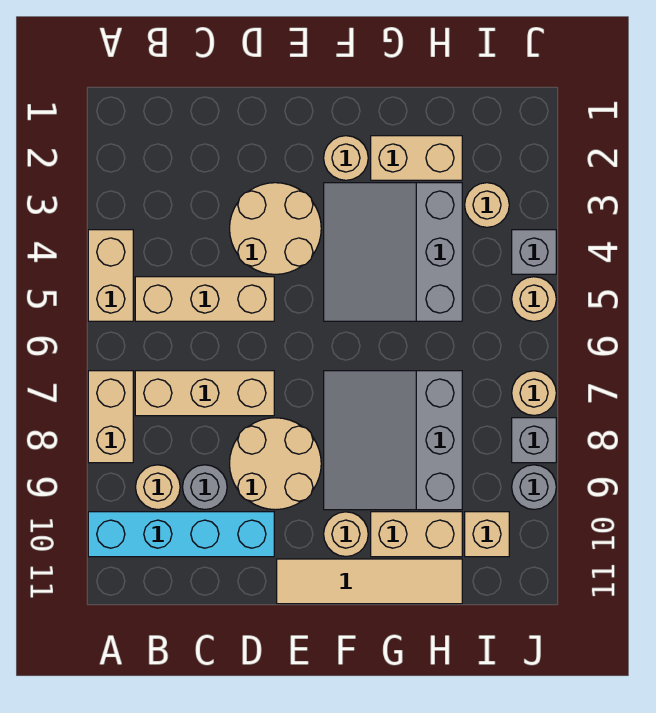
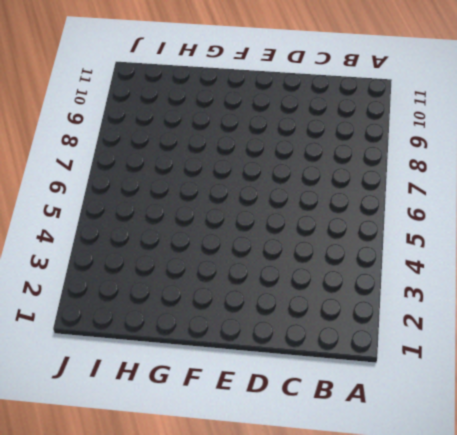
none -> tan brick A4:A5 level 1
none -> tan brick A7:A8 level 1
none -> cyan brick A10:D10 level 1

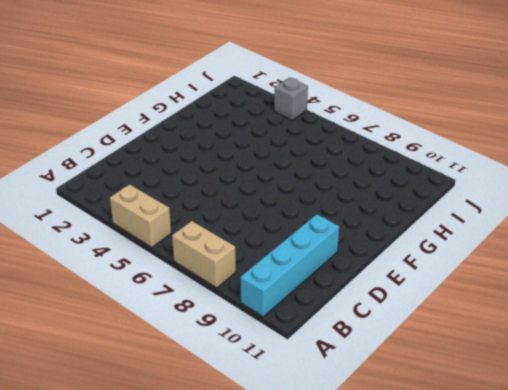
none -> tan brick B5:D5 level 1
none -> tan brick B7:D7 level 1
none -> tan round brick B9 level 1

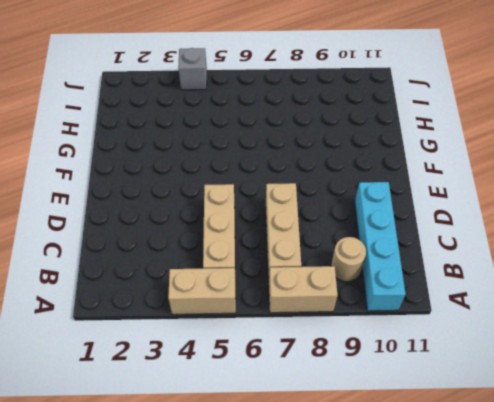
none -> grey round brick C9 level 1
none -> tan round brick D3:E4 level 1
none -> tan round brick D8:E9 level 1

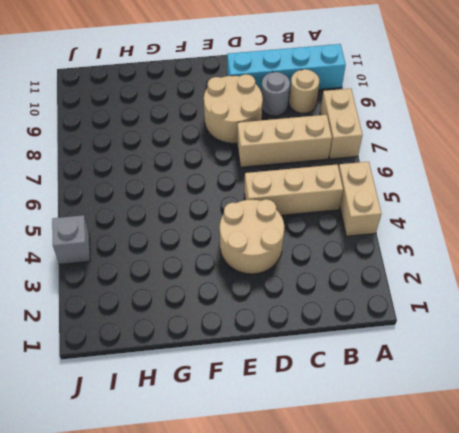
none -> tan tile E11:H11 level 1
none -> tan round brick F2 level 1
none -> grey slope F3:H5 level 1 top H

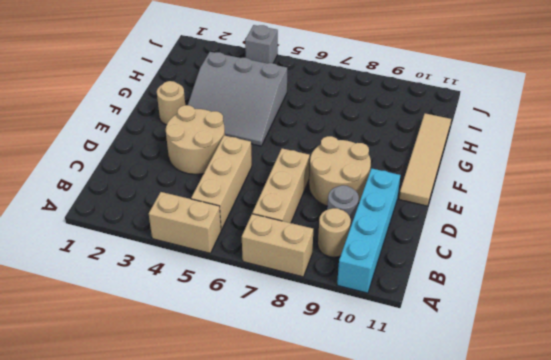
none -> grey slope F7:H9 level 1 top H
none -> tan round brick F10 level 1
none -> tan brick G2:H2 level 1

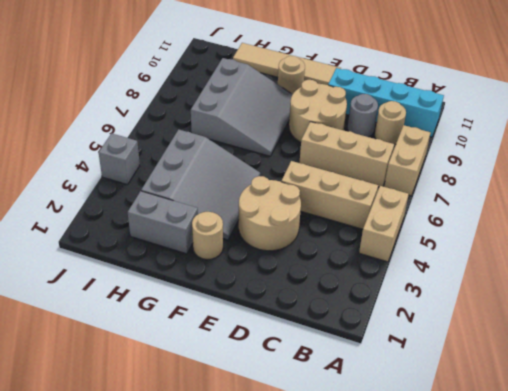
grey brick G2:H2 level 1 -> tan brick G2:H2 level 1
none -> tan brick G10:H10 level 1
none -> tan round brick I3 level 1
none -> tan brick I10 level 1

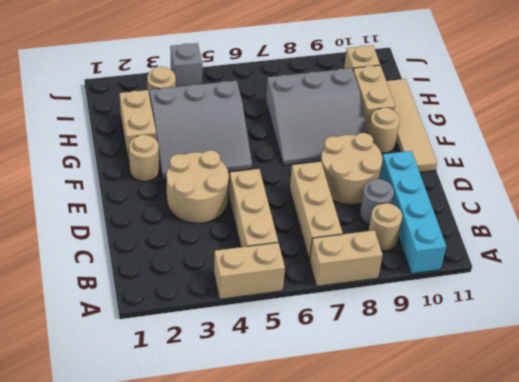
none -> tan round brick J5 level 1
none -> tan round brick J7 level 1
none -> grey brick J8 level 1

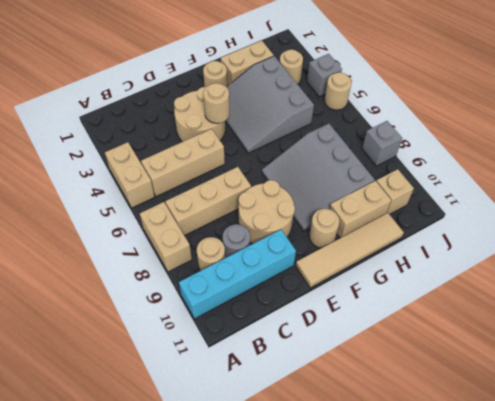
tan round brick E4 level 2 -> tan round brick J7 level 1
none -> grey round brick J9 level 1

